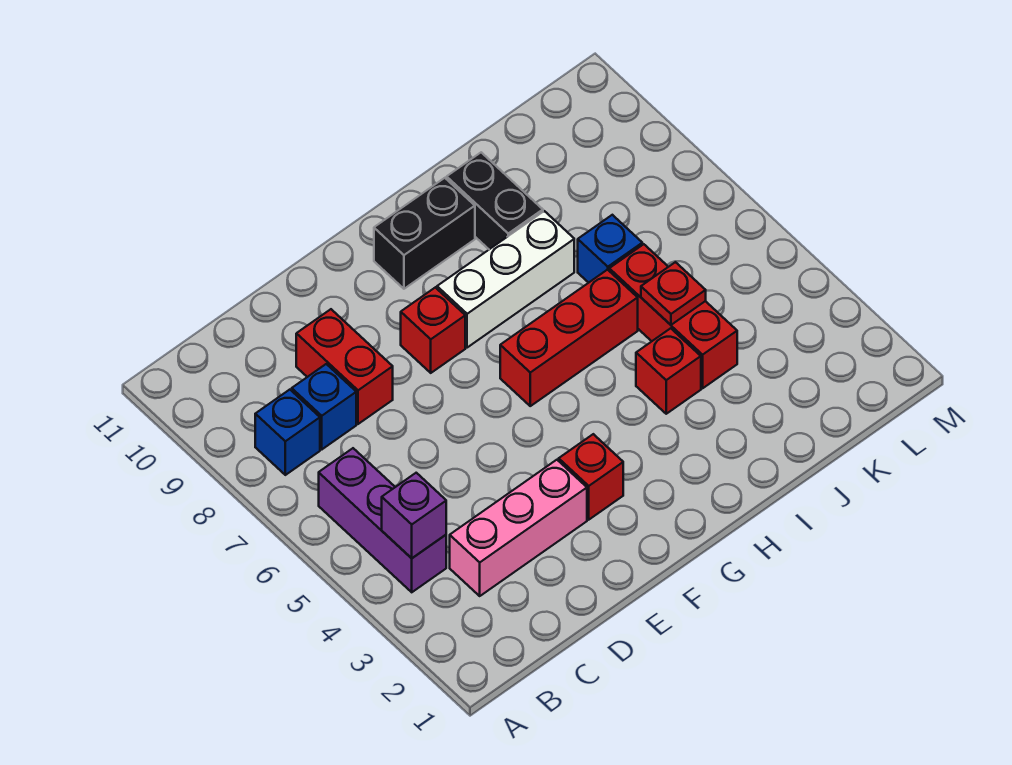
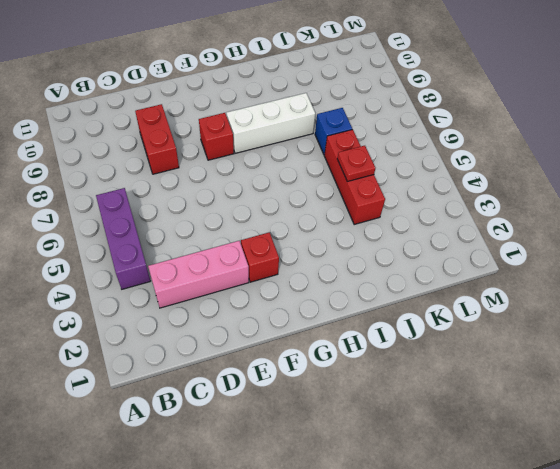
none -> blue brick B8 level 1
none -> blue brick C8 level 1
none -> red brick G6:I6 level 1

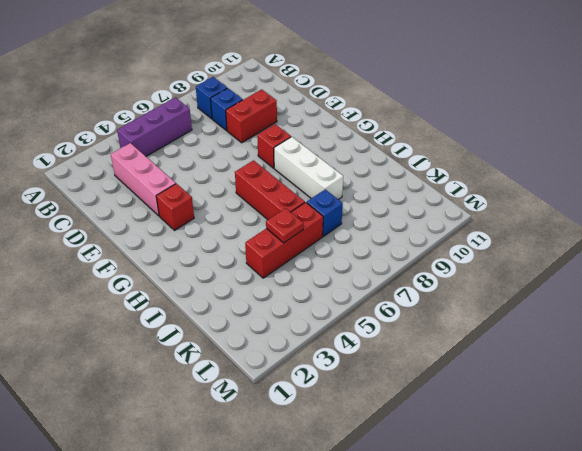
none -> black brick G10:H10 level 1
none -> red brick I4 level 1
none -> black brick I9:I10 level 1

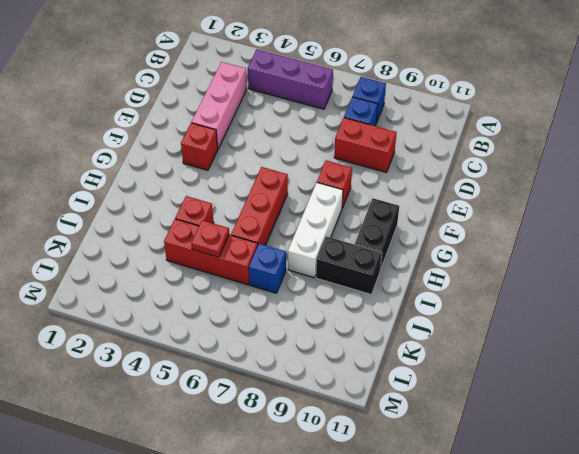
none -> purple brick B4 level 2

